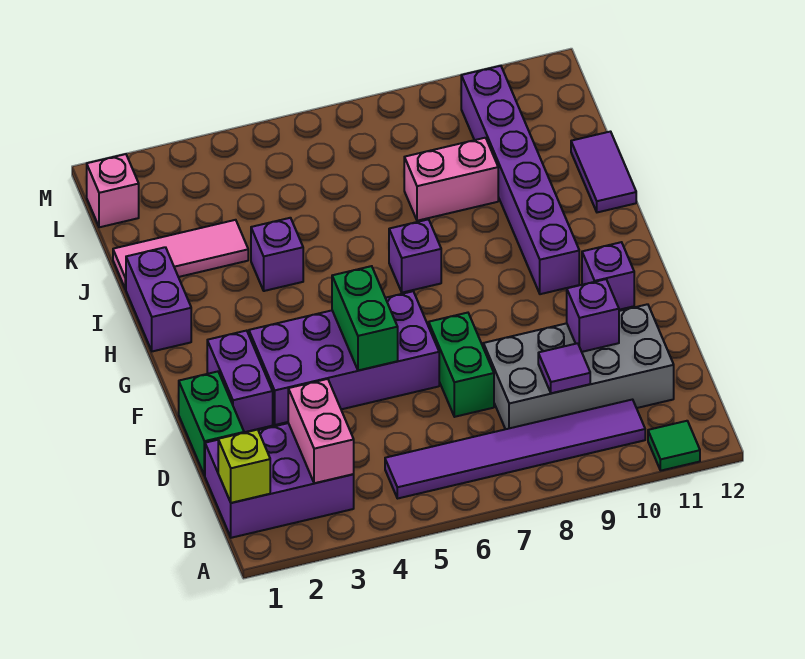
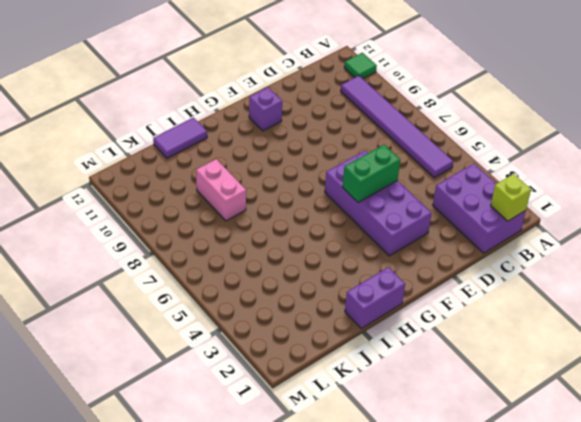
none -> grey brick C8:D11 level 1
none -> green brick D1:E1 level 1
none -> green brick D7:E7 level 1

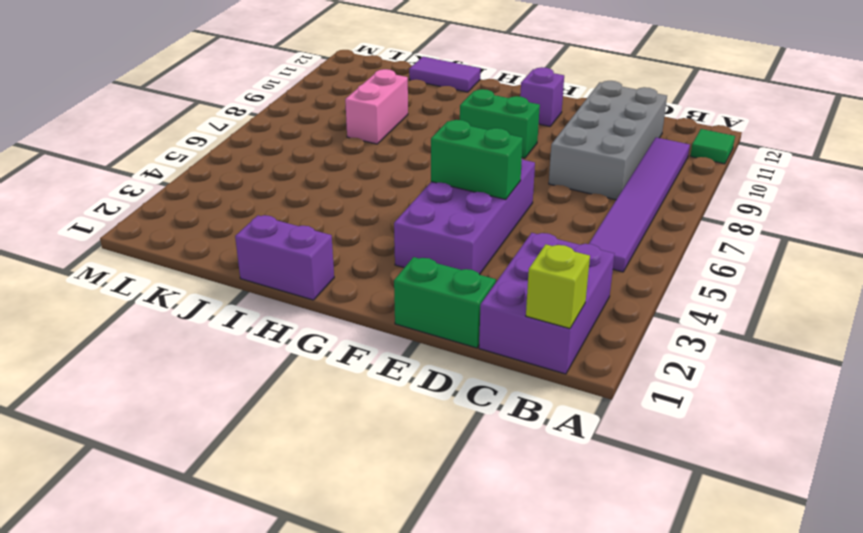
green brick F9:G9 level 1 -> green brick D7:E7 level 1
none -> purple brick E2:F2 level 1
none -> purple brick G10:L10 level 1
none -> purple brick H7 level 1

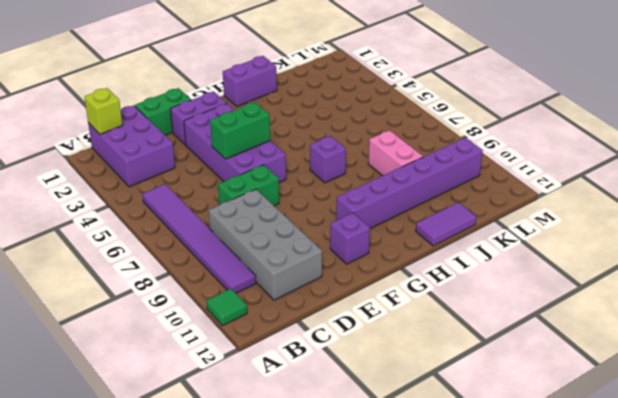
none -> purple brick I4 level 1
none -> pink tile J1:J3 level 1
none -> pink brick L1 level 1

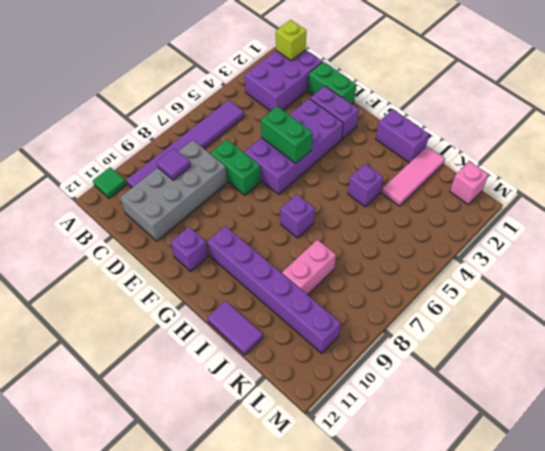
none -> pink brick B3:C3 level 2
none -> purple brick D10 level 2

